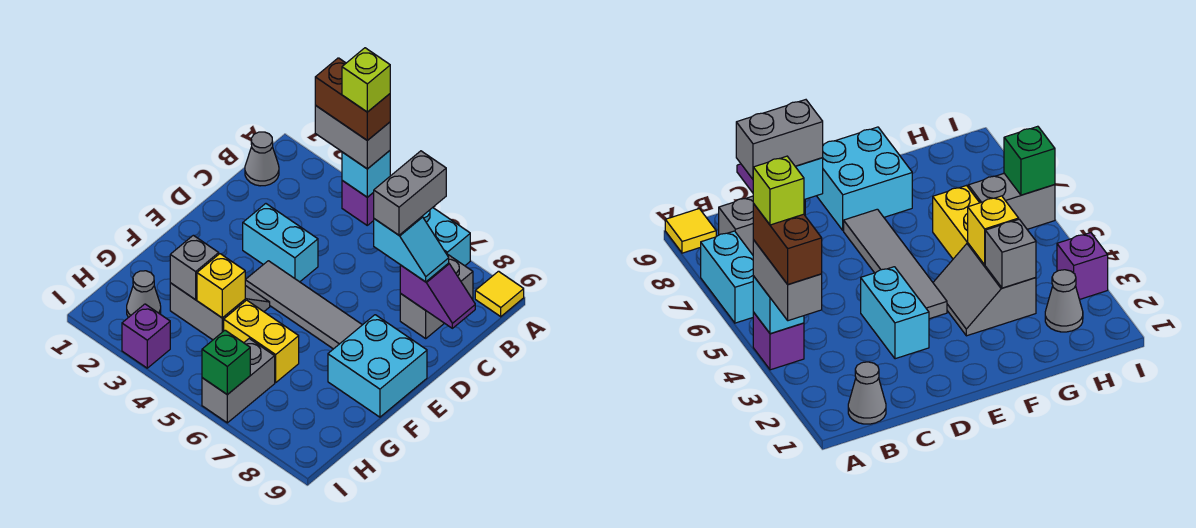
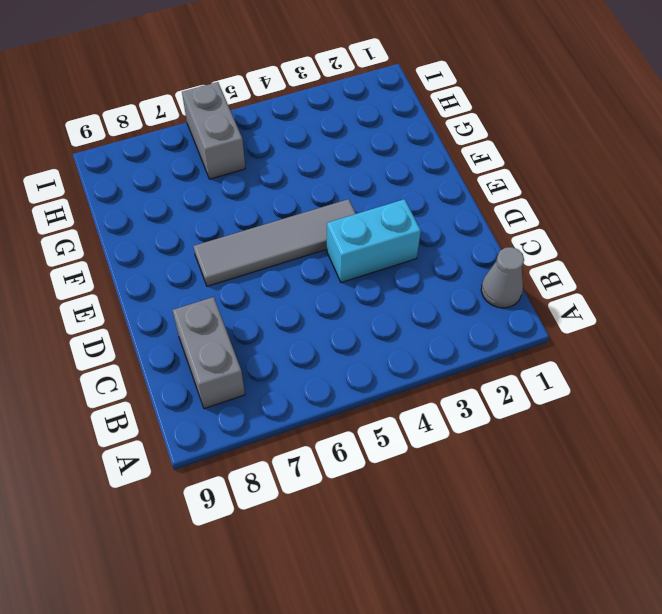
none -> purple brick A4 level 1
none -> cyan brick A6:A7 level 1
none -> yellow tile A9 level 1

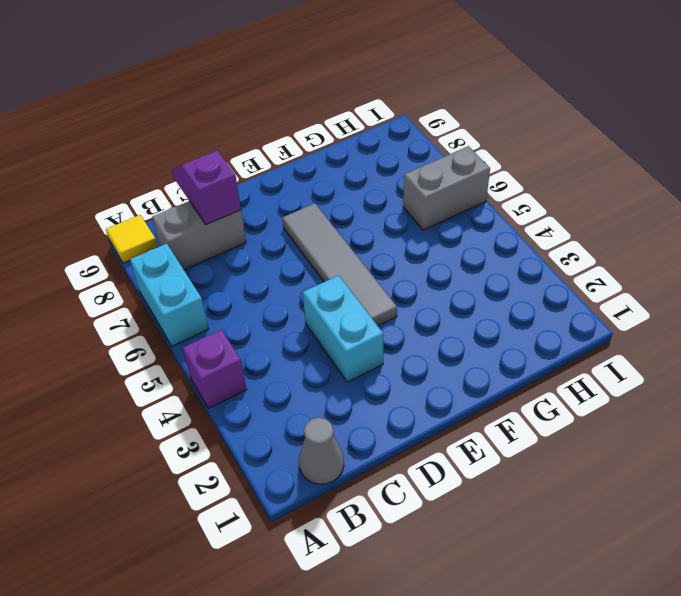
none -> cyan brick E8:F9 level 1
none -> grey slope F3:G4 level 1 top G
none -> yellow brick G5:G6 level 1

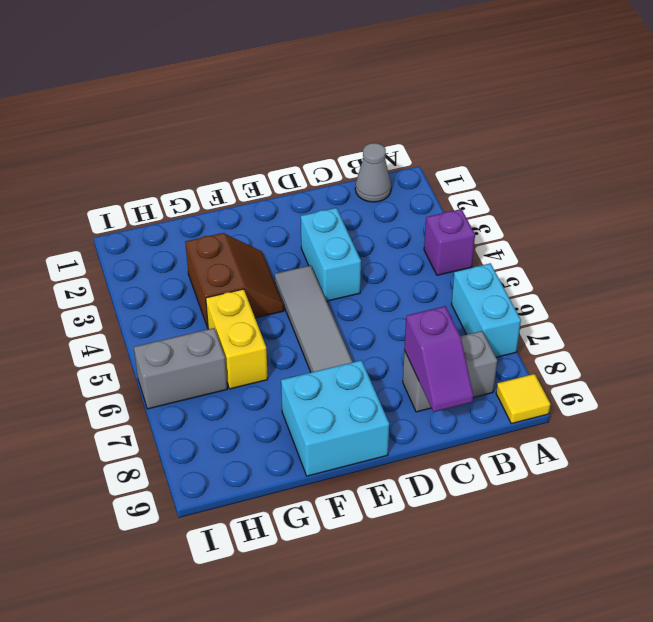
brown slope F3:G4 level 1 top G -> grey slope F3:G4 level 1 top G
none -> grey cone H2 level 1
none -> purple brick I3 level 1
none -> cyan brick A4 level 2

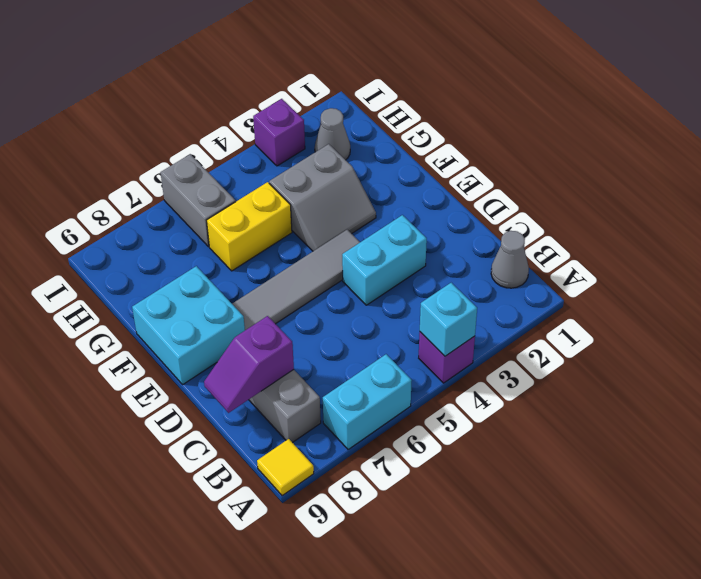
none -> grey brick G3 level 2
none -> yellow brick G4 level 2
none -> green brick I6 level 2

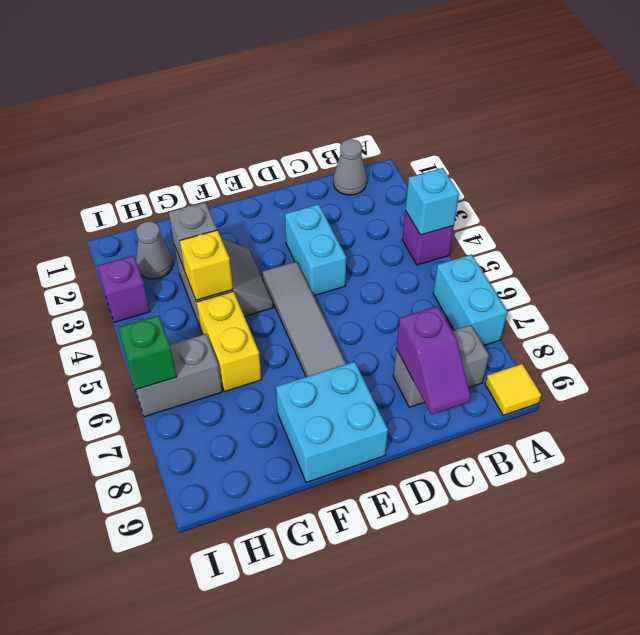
none -> grey brick A3:A4 level 3
none -> cyan slope C7:C8 level 3 top 7
none -> brown brick A3:A4 level 4

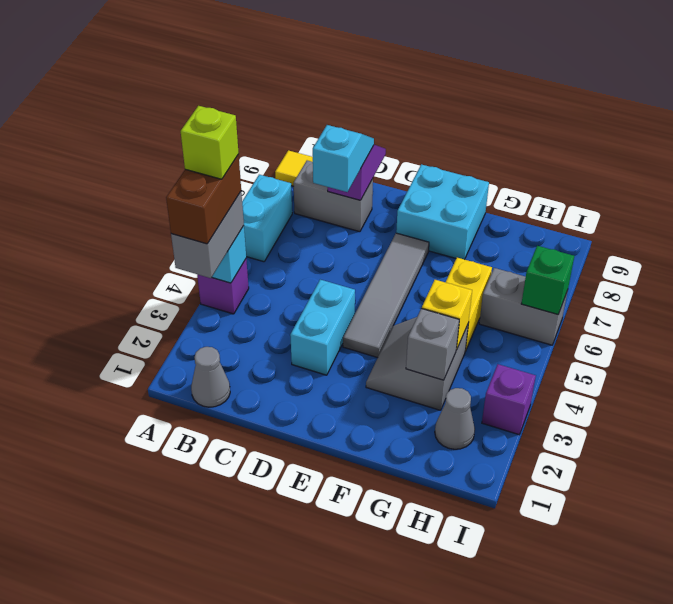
none -> grey brick B7:C7 level 4

